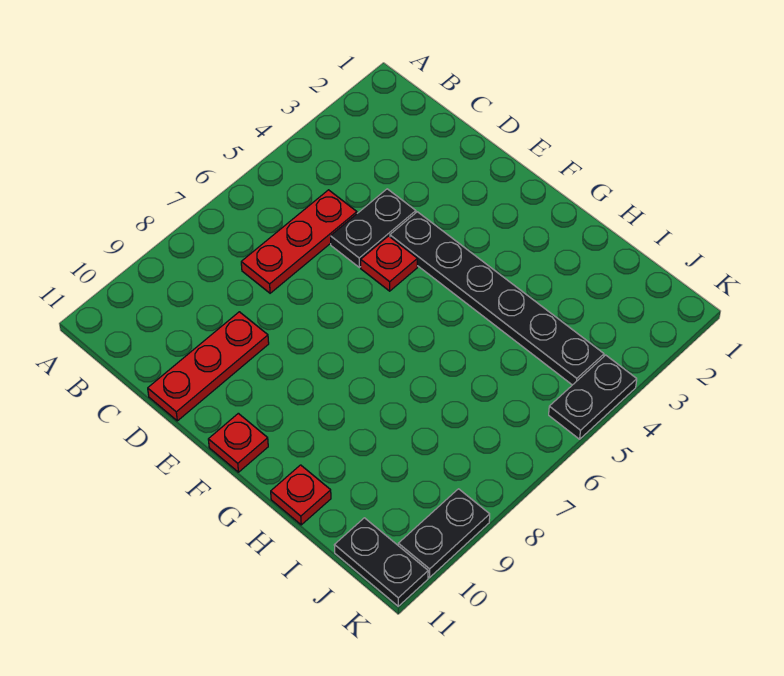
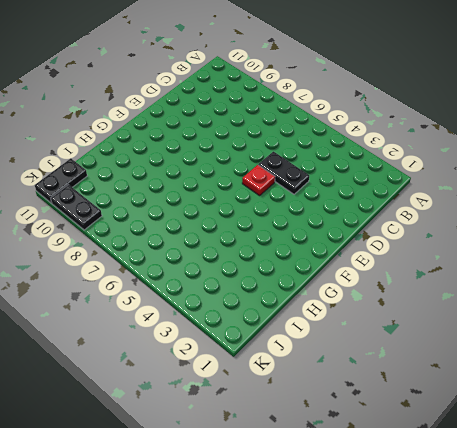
none -> red plate C5:C7 level 1
none -> red plate D9:D11 level 1

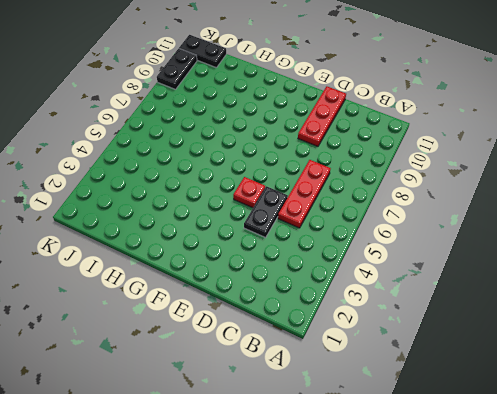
none -> black plate E4:J4 level 1
none -> red plate F11 level 1

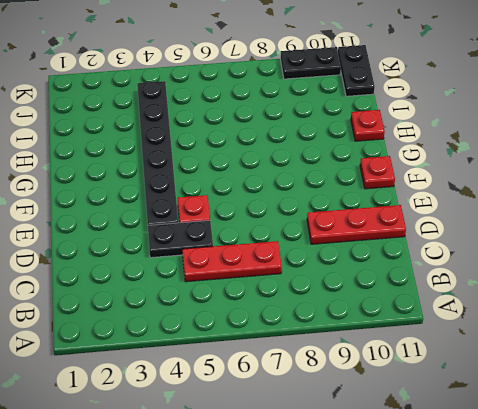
none -> black plate K4:K5 level 1

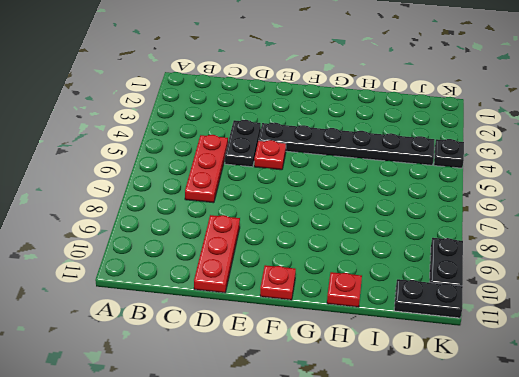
black plate K4 level 1 -> black plate K4:K5 level 1

